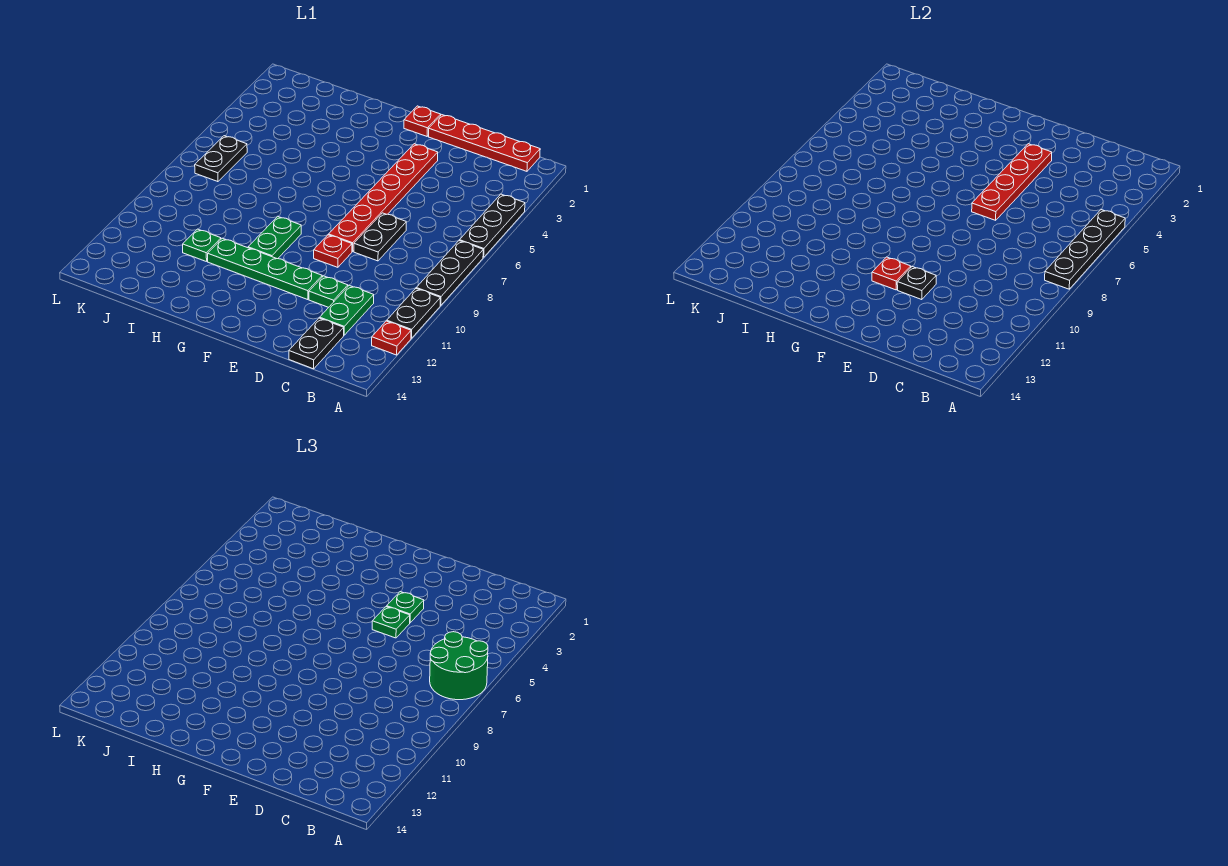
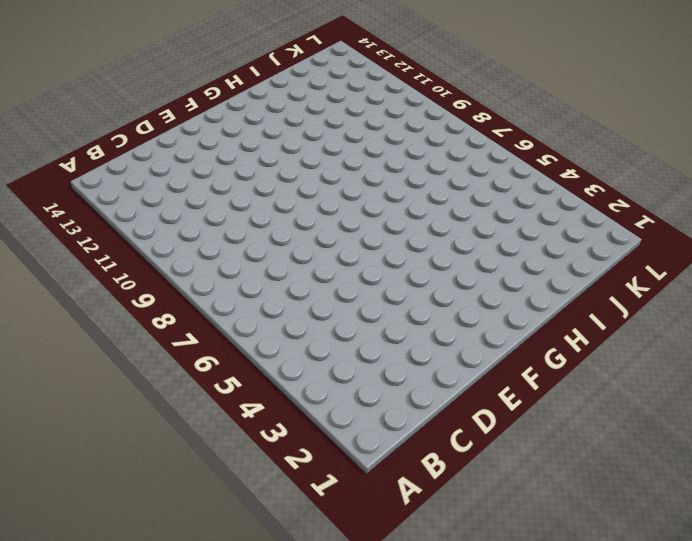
none -> black plate A4:A6 level 1
none -> black plate A7:A9 level 1
none -> black plate A10:A11 level 1

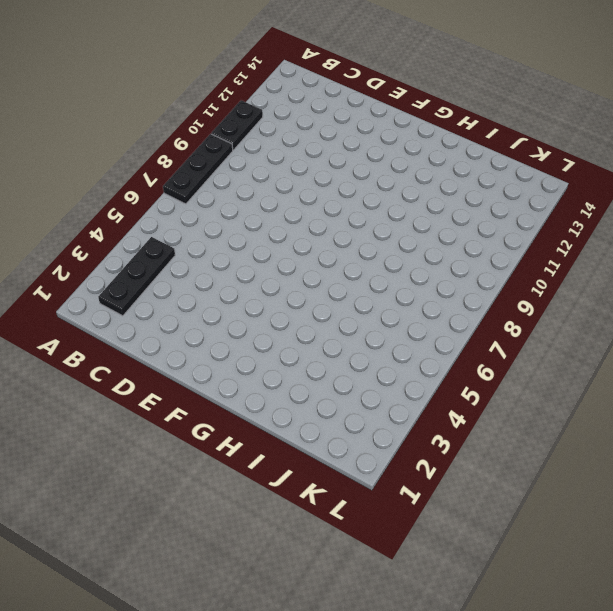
black plate B2:B4 level 1 -> black plate A4:A6 level 1
none -> red plate A12 level 1
none -> red plate B1:E1 level 1
none -> green plate C11:C12 level 1

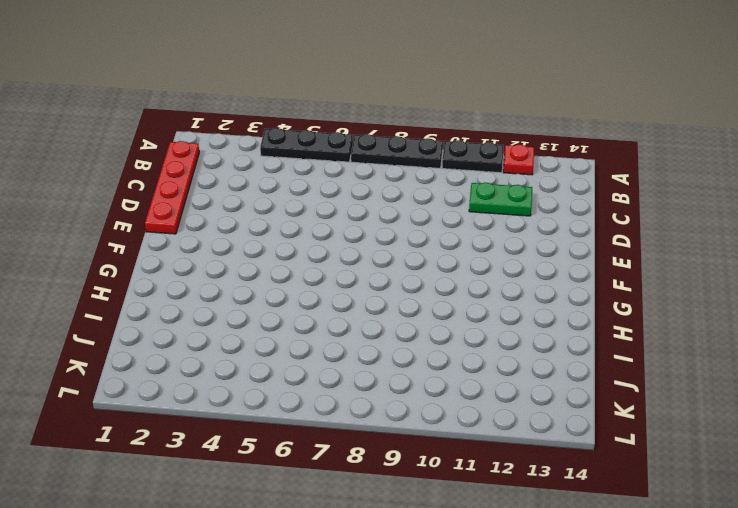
none -> black plate C13:C14 level 1
none -> black plate D7:D8 level 1
none -> green plate D11 level 1

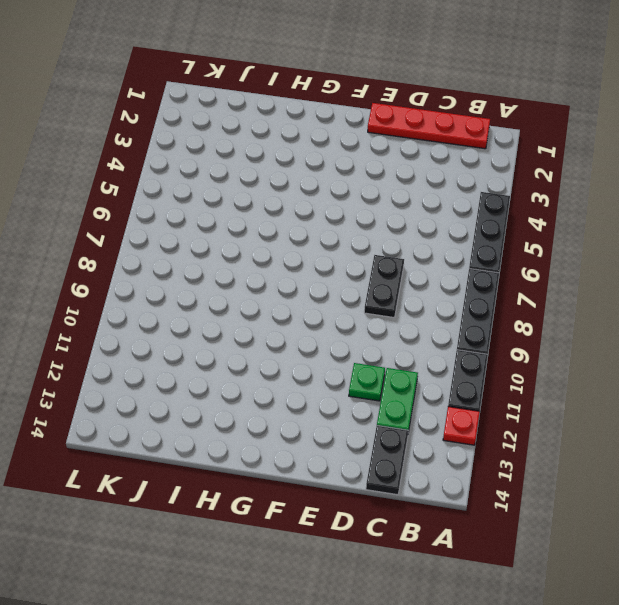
none -> red plate E3:E8 level 1
none -> red plate E9 level 1
none -> green plate E11:H11 level 1

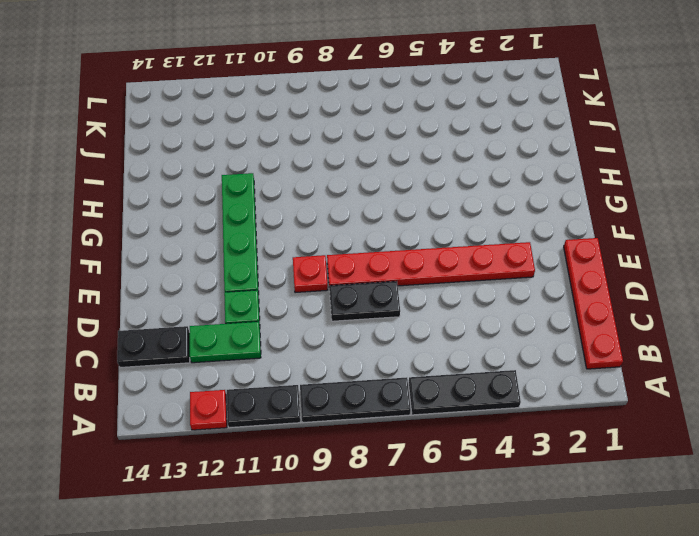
none -> red plate F1 level 1
none -> green plate G9:G10 level 1
none -> green plate I11 level 1

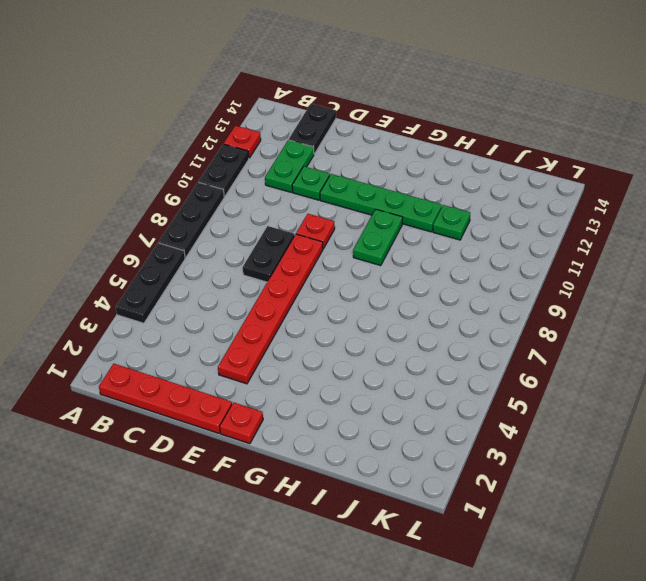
none -> black plate K6:K7 level 1
none -> black plate A5:A8 level 2
none -> red plate E3:E6 level 2

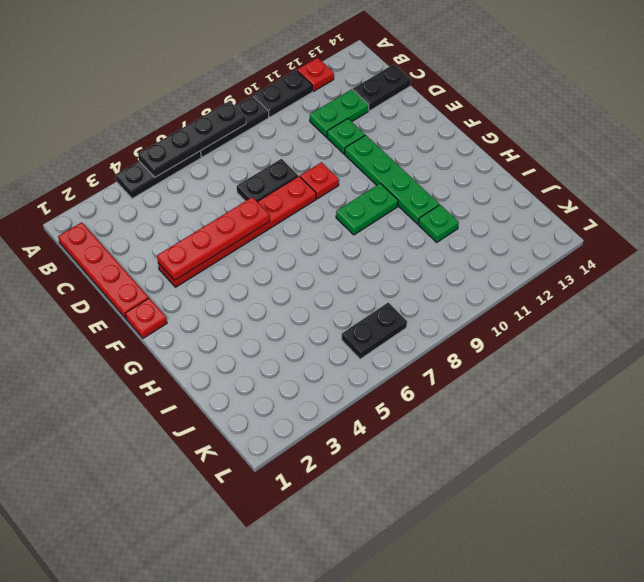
none -> black plate E11 level 2
none -> red plate F11 level 2
none -> green round brick A6:B7 level 3

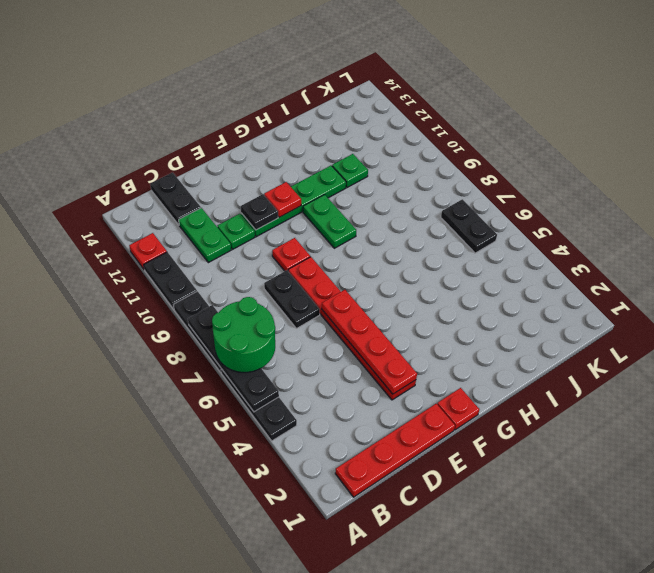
none -> green plate E4 level 3
none -> green plate E5 level 3

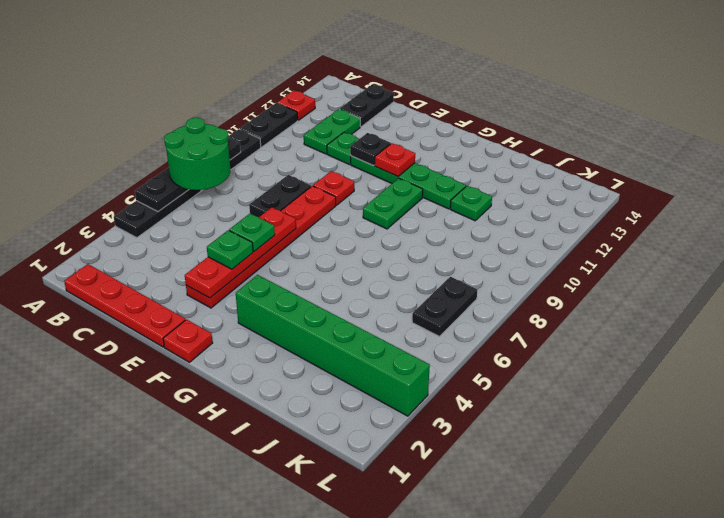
green brick G3:L3 level 1 -> none

